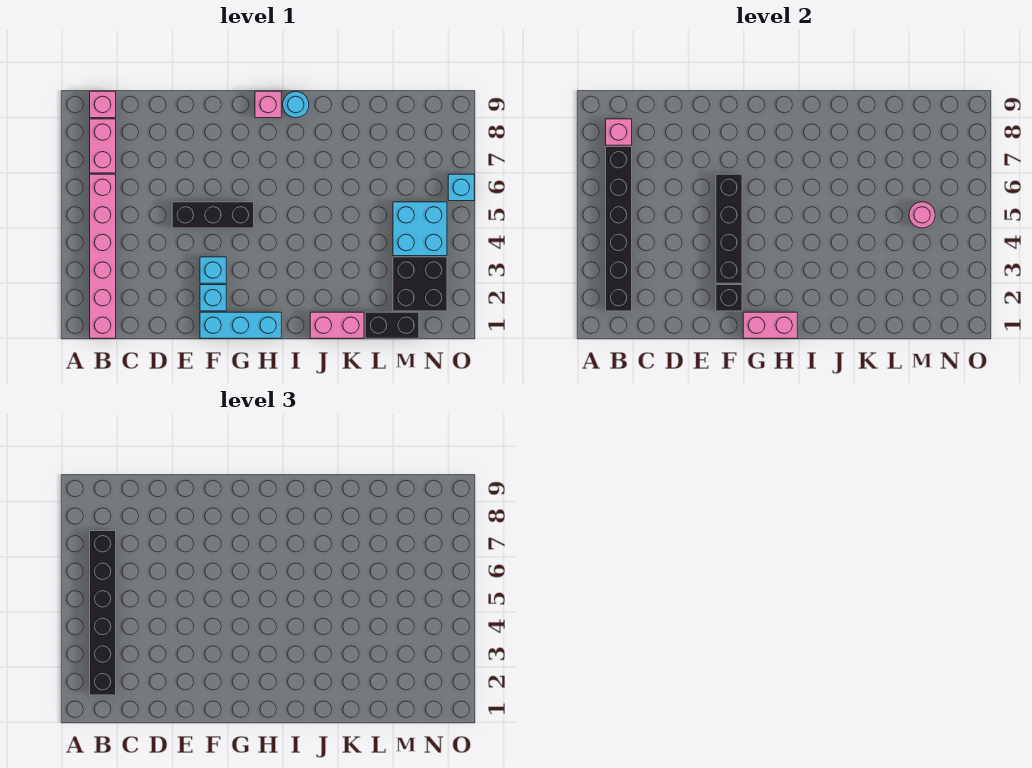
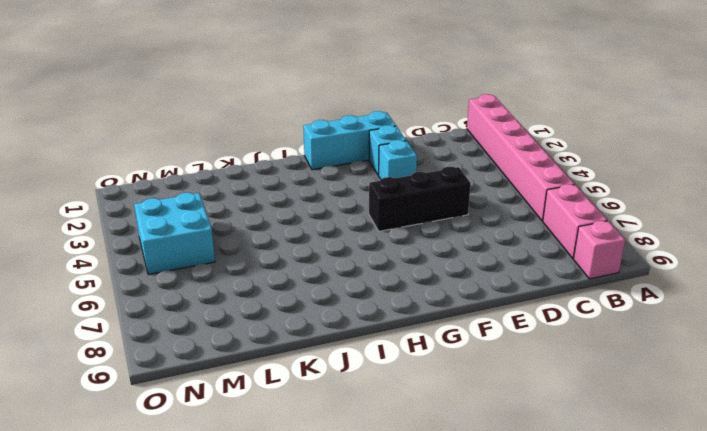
none -> pink brick H9 level 1
none -> cyan round brick I9 level 1
none -> pink brick J1:K1 level 1

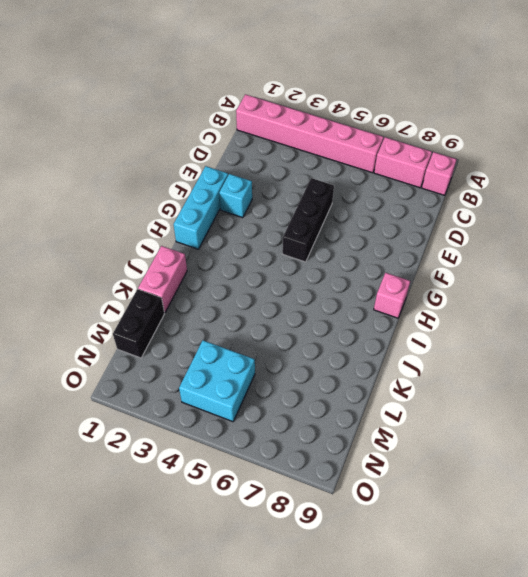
none -> cyan brick F3 level 1
none -> cyan round brick I9 level 1
none -> black brick M2:N3 level 1

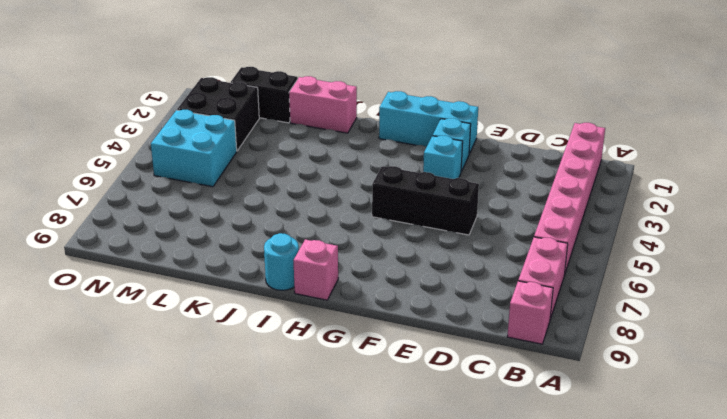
none -> cyan brick O6 level 1
none -> black brick B2:B7 level 2
none -> pink brick B8 level 2

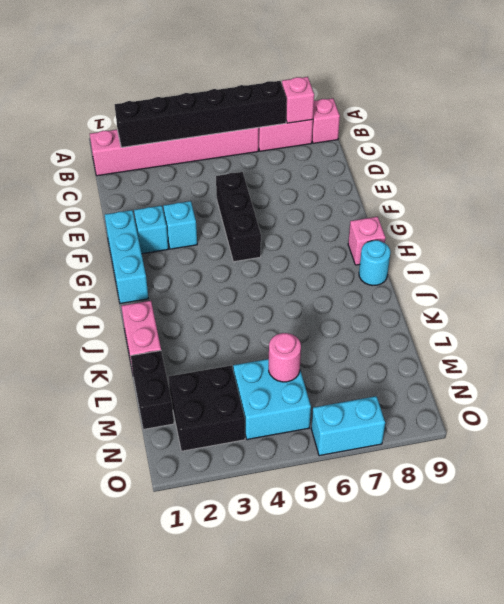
cyan brick O6:O7 level 1 -> cyan brick O6 level 1
none -> black brick F2 level 2
none -> black brick F3:F6 level 2
none -> pink brick G1:H1 level 2

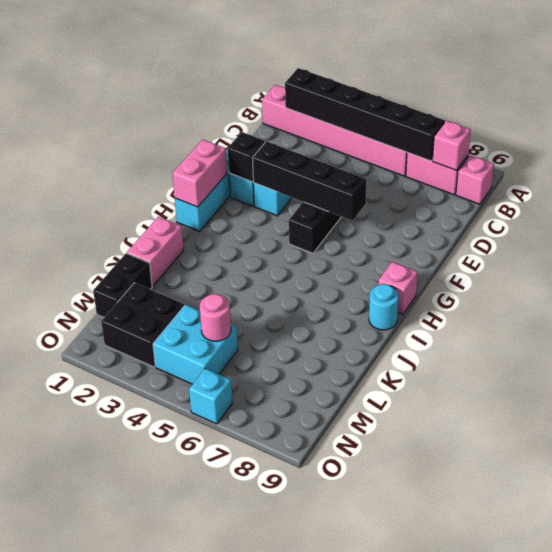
none -> black brick B2:B7 level 3

